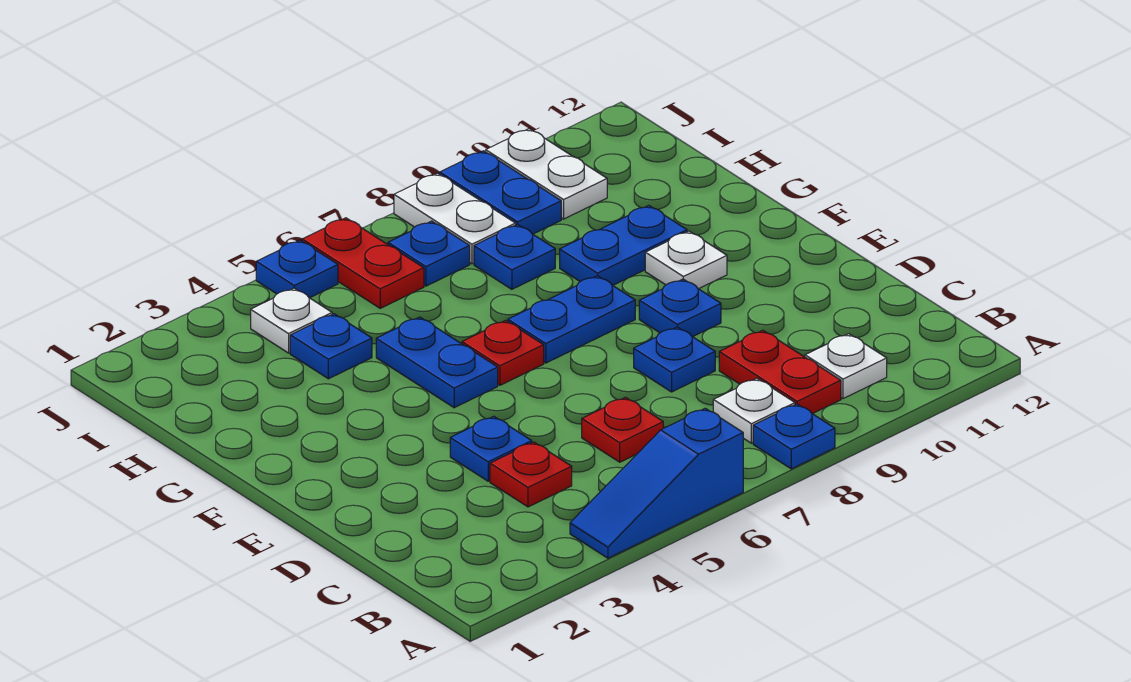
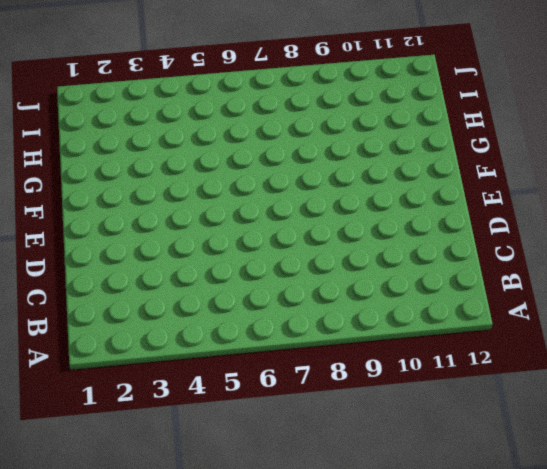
none -> blue slope A4:A6 level 1 top 6
none -> blue plate A8 level 1
none -> white plate B8 level 1

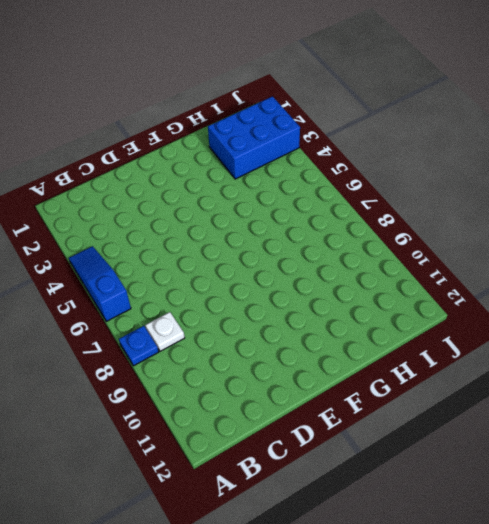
blue brick H2:J3 level 1 -> none
none -> red plate B9:C9 level 1
none -> white plate B10 level 1
none -> red plate C4 level 1

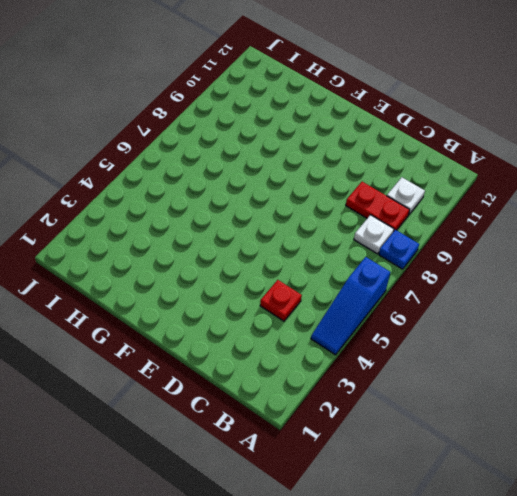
none -> red plate C6 level 1
none -> blue plate D4 level 1
none -> blue plate D8 level 1

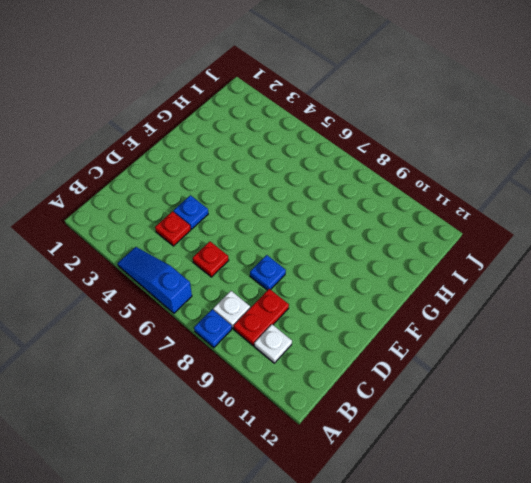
none -> blue plate E9 level 1
none -> blue plate F5:G5 level 1
none -> red plate F6 level 1

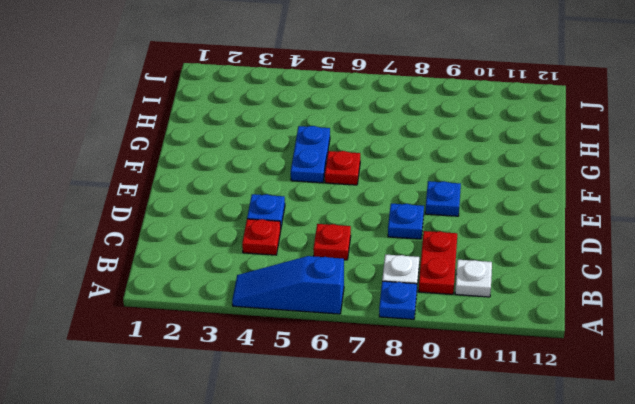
none -> blue plate F7:F8 level 1
none -> white plate F10 level 1
none -> blue plate G9:G10 level 1

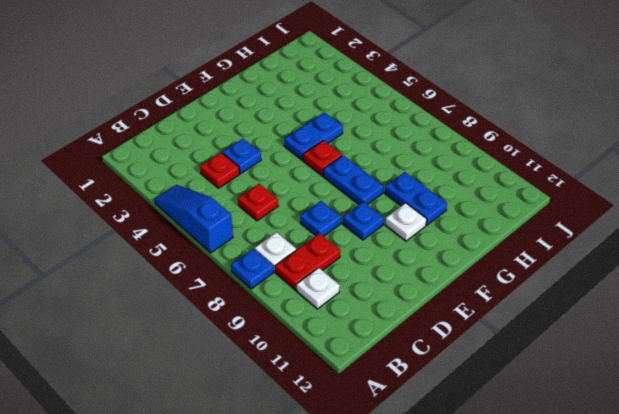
none -> blue plate H4 level 1
none -> blue plate H8 level 1
none -> white plate I4 level 1

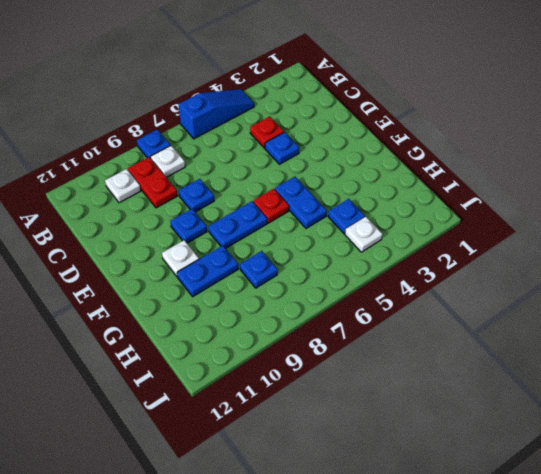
none -> red plate C6 level 1
none -> red plate I6:J6 level 1
none -> blue plate I7 level 1

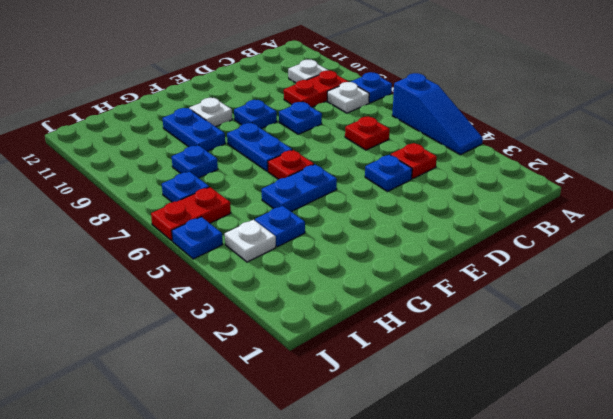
none -> white plate I8:J8 level 1
none -> blue plate I9:J9 level 1
none -> white plate I10:J10 level 1

